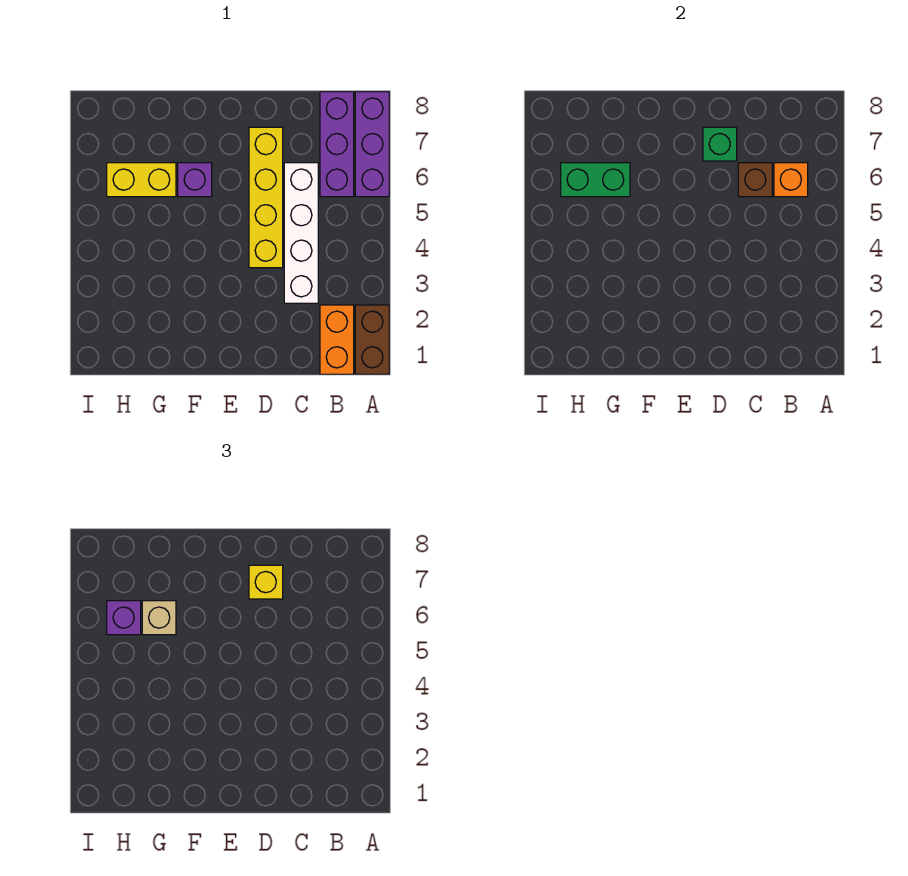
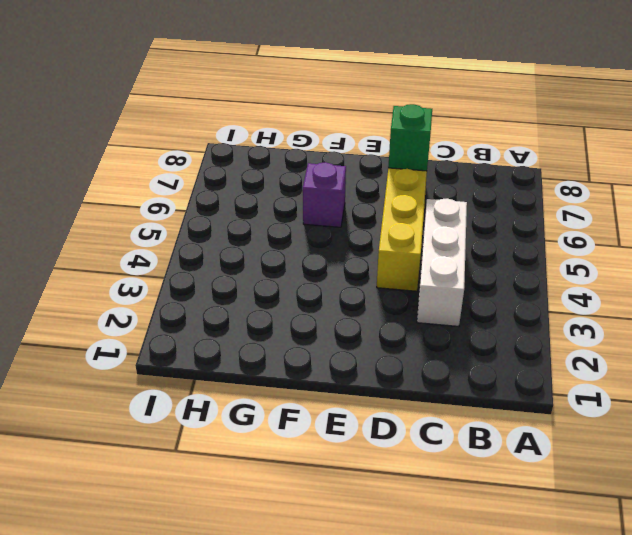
white brick C3:C5 level 1 -> white brick C3:C6 level 1
none -> brown brick A1:A2 level 1
none -> purple brick A6:A8 level 1
none -> orange brick B1:B2 level 1

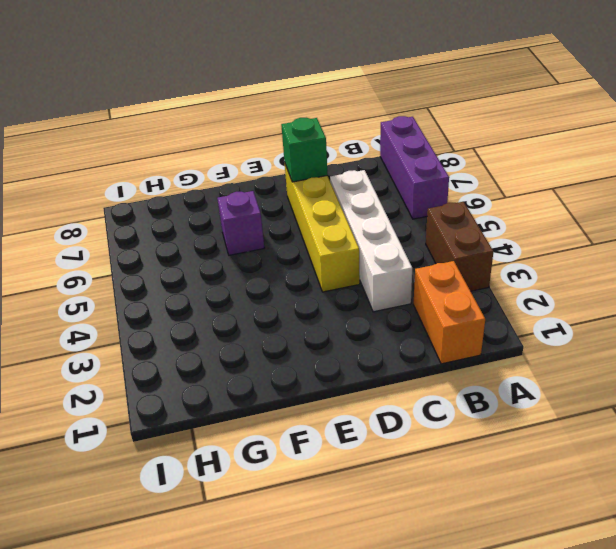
brown brick A3:A4 level 1 -> brown brick A1:A2 level 1
none -> purple brick B6:B8 level 1
none -> yellow brick G6:H6 level 1
none -> orange brick B6 level 2

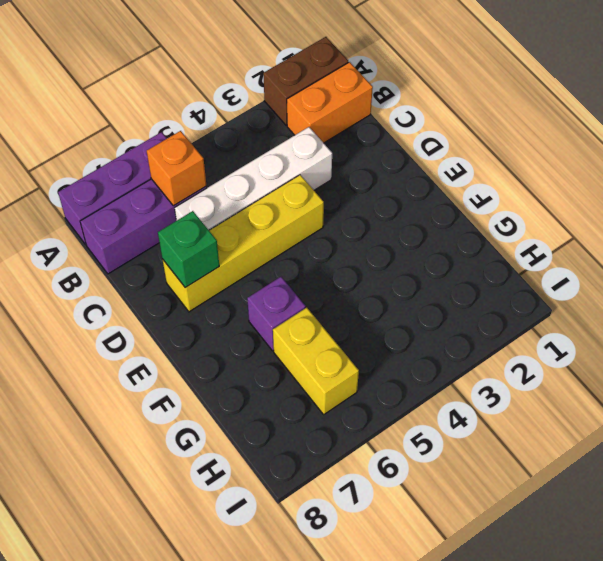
none -> brown brick C6 level 2
none -> green brick G6:H6 level 2
none -> yellow brick D7 level 3

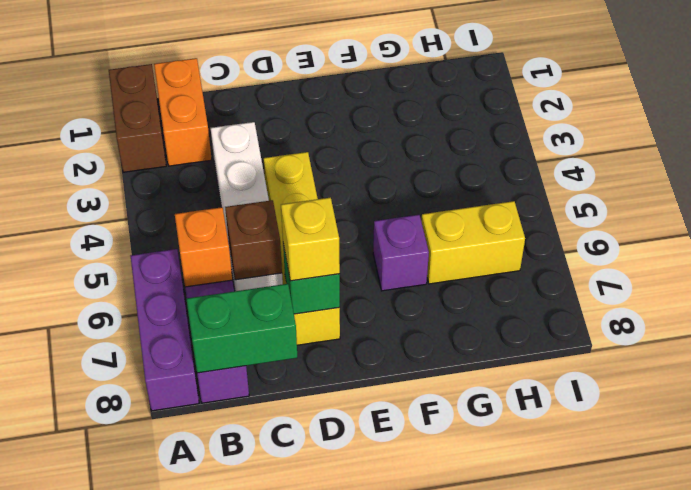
green brick B8:C8 level 2 -> green brick G6:H6 level 2
none -> tan brick G6 level 3
none -> purple brick H6 level 3

